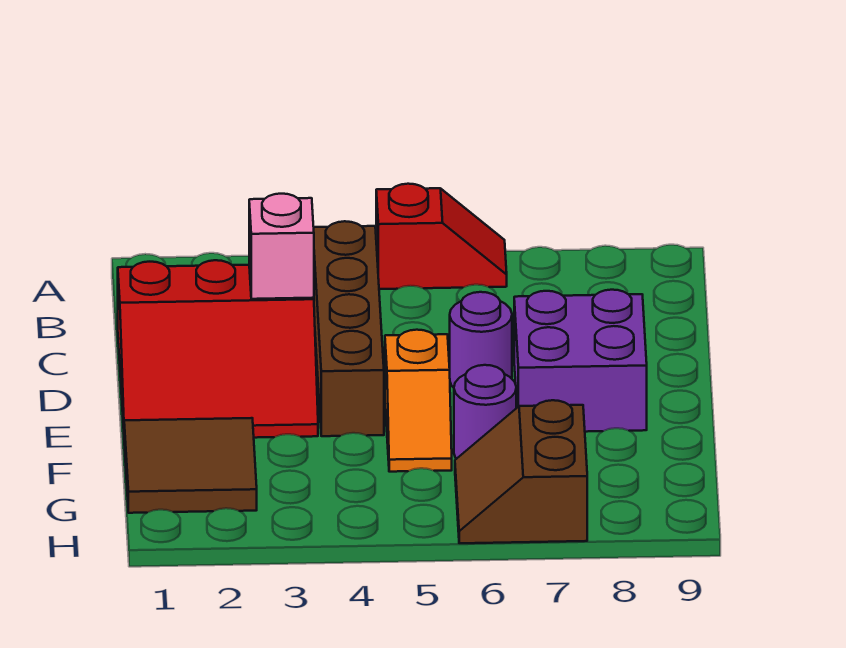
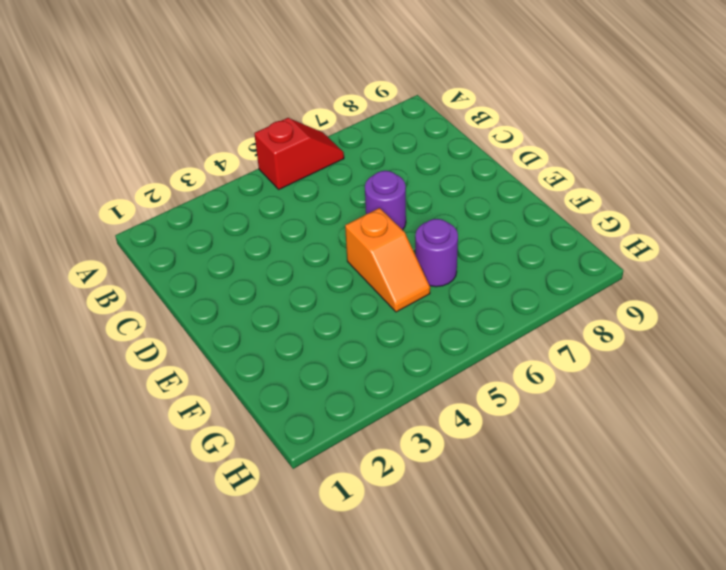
none -> brown brick B4:E4 level 1
none -> red slope C1:E3 level 1 top C

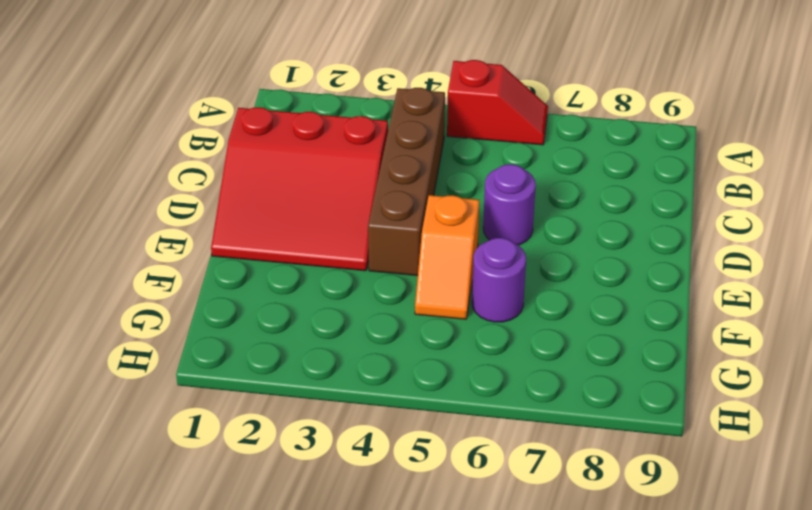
none -> purple brick D7:E8 level 1
none -> brown tile F1:G2 level 1

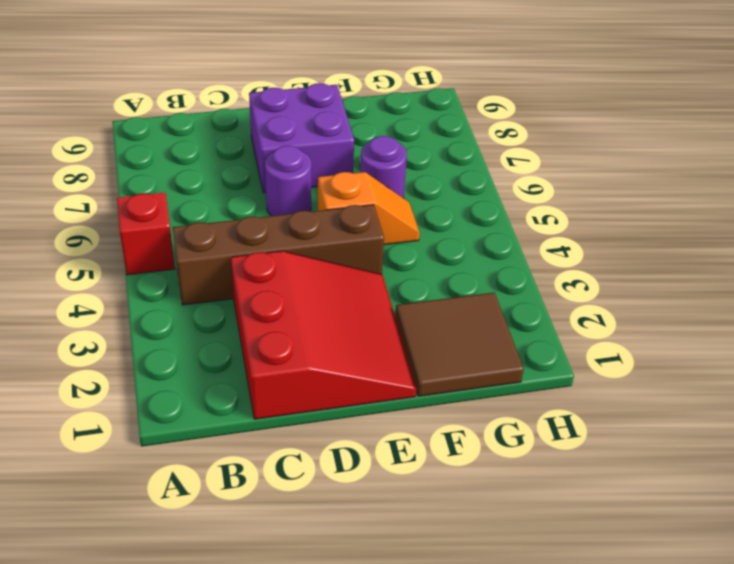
none -> brown slope G6:H7 level 1 top 7
none -> pink brick C3 level 2

